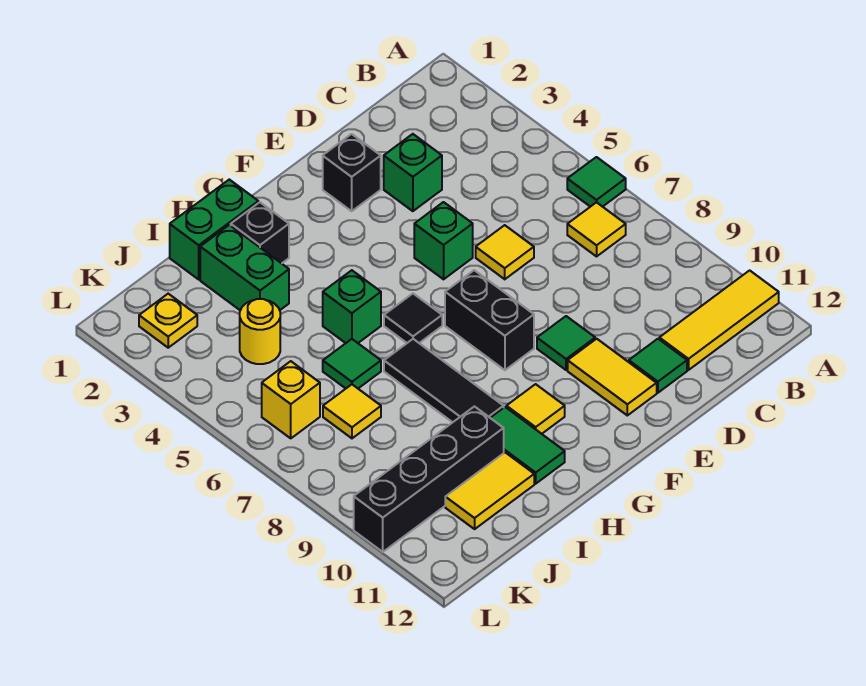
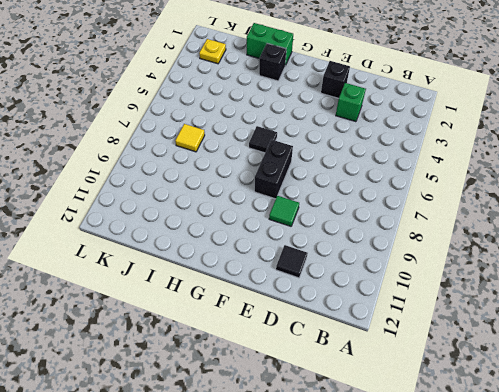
black tile D11 level 1 -> green tile D11 level 1
none -> green tile A6 level 1
none -> yellow tile A11:C11 level 1
none -> yellow tile B7 level 1

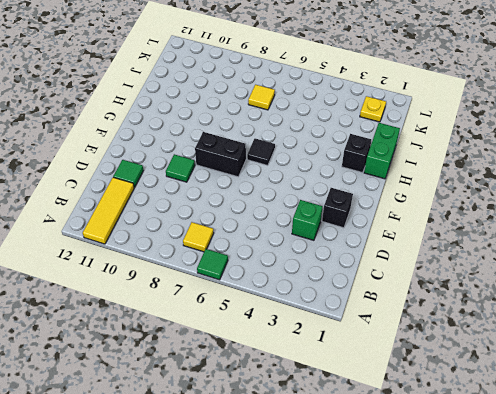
none -> yellow tile D6 level 1
none -> green brick E5 level 1
none -> yellow tile E10:E11 level 1

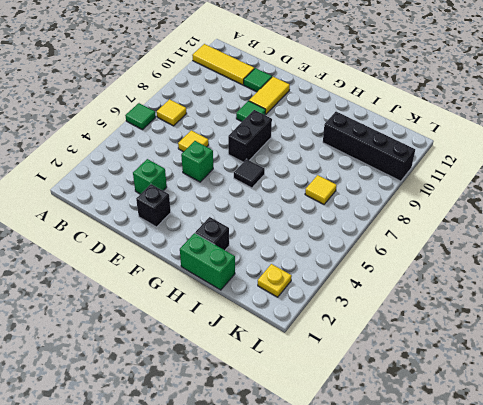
none -> yellow tile G10 level 1
none -> green brick H5 level 1
none -> black tile H7:H9 level 1

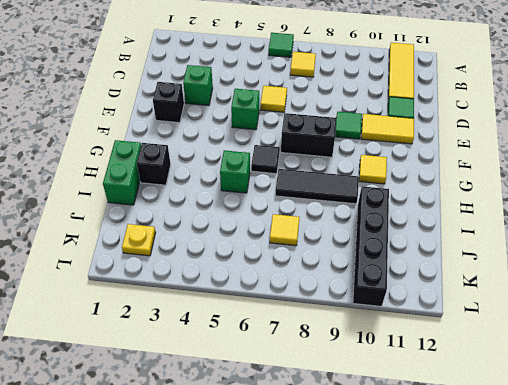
none -> green tile H10:H11 level 1
none -> green brick I2:I3 level 1
none -> green tile I6 level 1

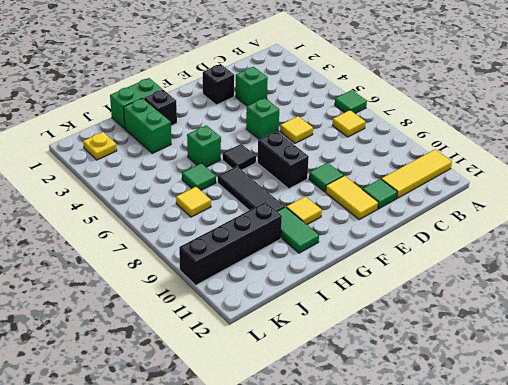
none -> yellow tile I11:J11 level 1
none -> yellow round brick J4 level 1
none -> yellow brick K6 level 1

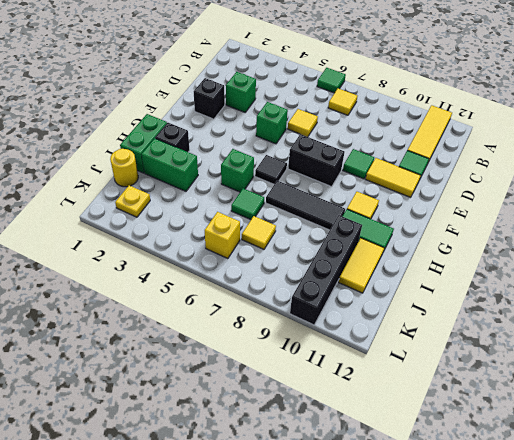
yellow round brick J1 level 1 -> yellow round brick J4 level 1

